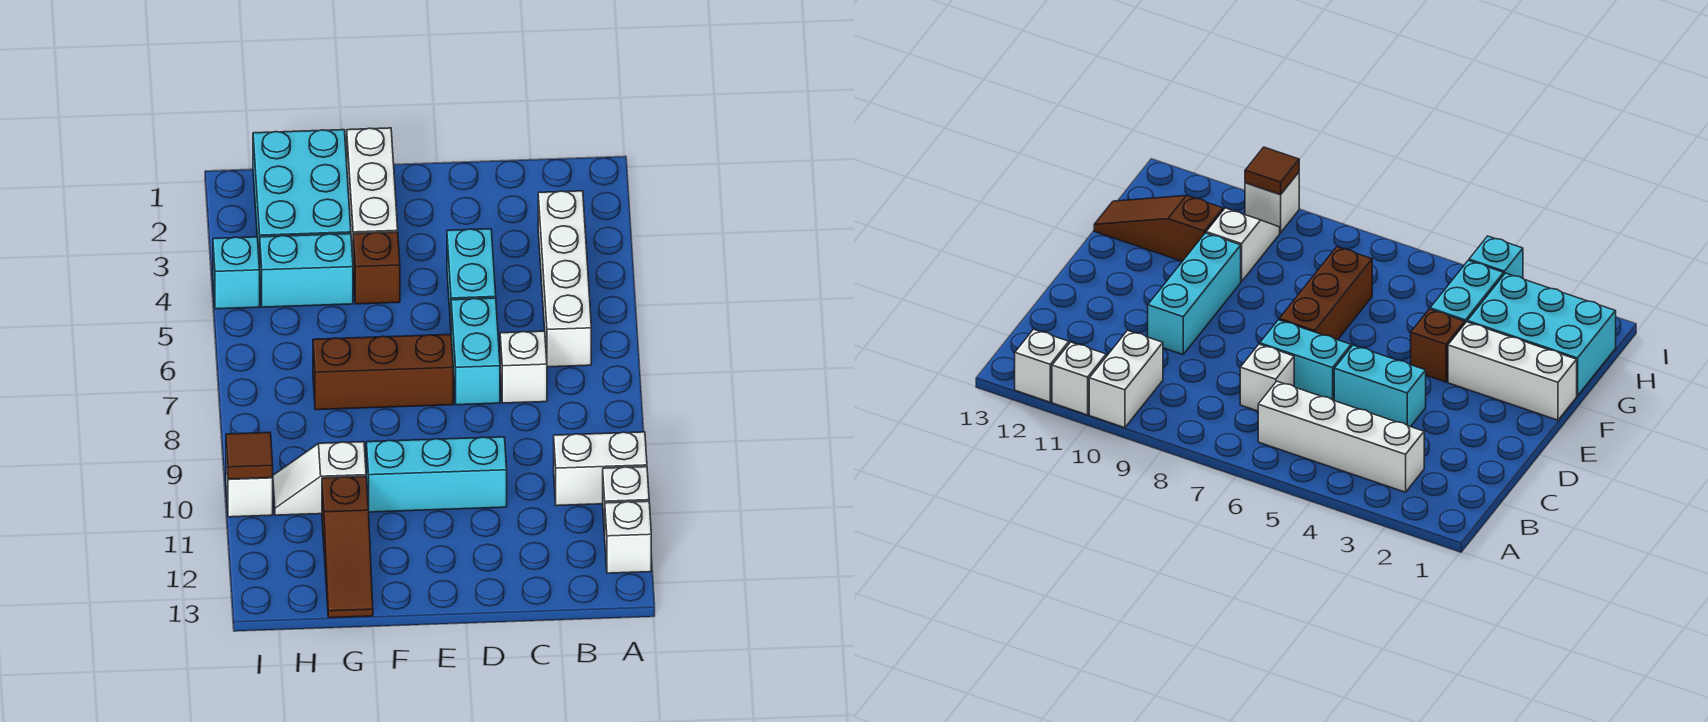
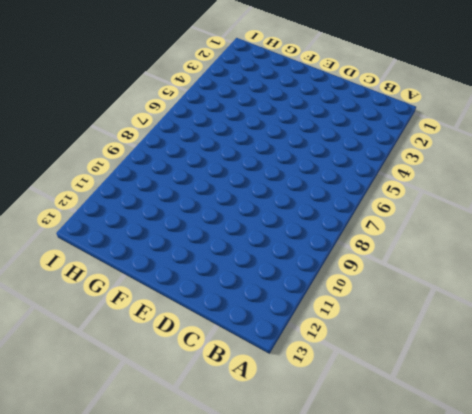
none -> white brick A10:B10 level 1
none -> white brick A11 level 1
none -> white brick A12 level 1

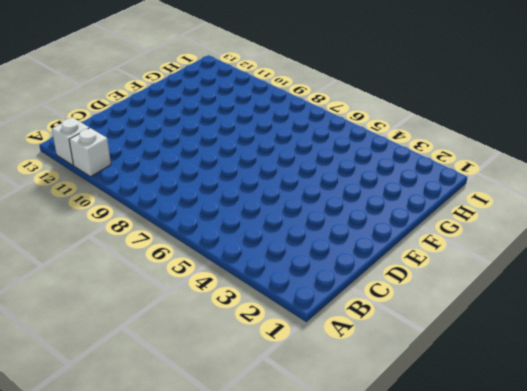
none -> white brick A10:B10 level 1
none -> white brick B3:B6 level 1
none -> white brick C7 level 1

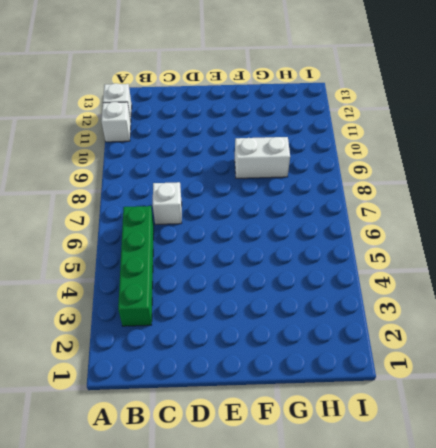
green brick B3:B6 level 1 -> white brick B3:B6 level 1
white brick F9:G9 level 1 -> white brick A10:B10 level 1
none -> cyan brick D4:D5 level 1
none -> cyan brick D6:D7 level 1
none -> cyan brick D10:F10 level 1

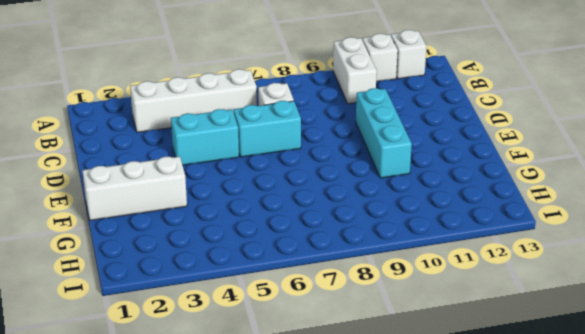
none -> brown brick E7:G7 level 1
none -> brown brick F4 level 1
none -> cyan brick G1:H3 level 1

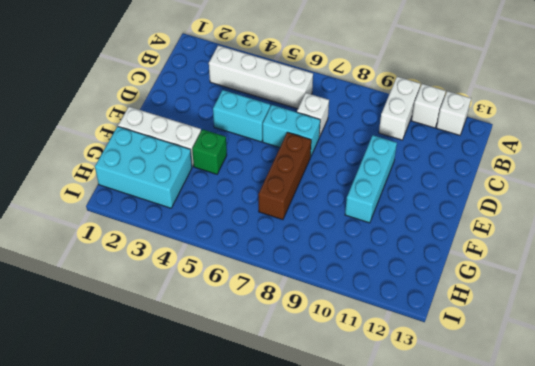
green brick F4 level 1 -> brown brick F4 level 1
none -> cyan brick G4:H4 level 1
none -> white slope G10:H10 level 1 top G
none -> brown slope G11:G13 level 1 top 11

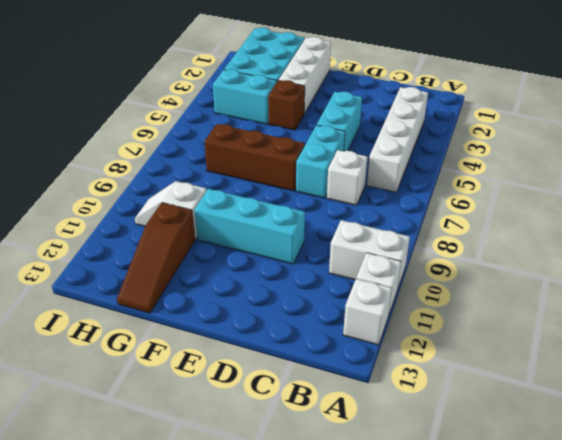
none -> cyan brick I4 level 1
none -> white brick I10 level 1
none -> brown tile I10 level 2

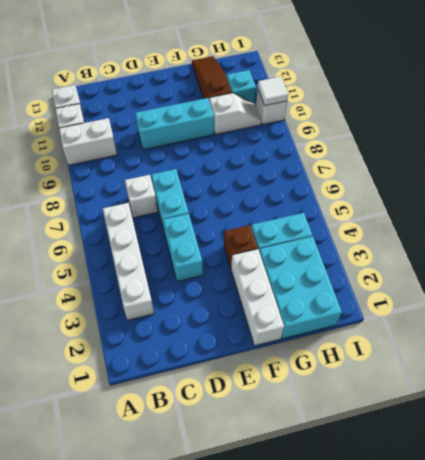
cyan brick H11 level 1 -> cyan brick I4 level 1
white tile I10 level 2 -> brown tile I10 level 2
none -> brown brick E7:G7 level 1

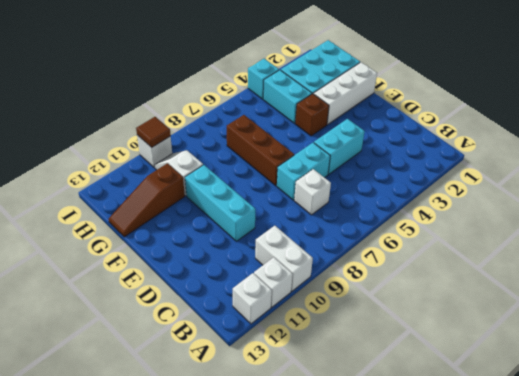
none -> white brick B3:B6 level 1

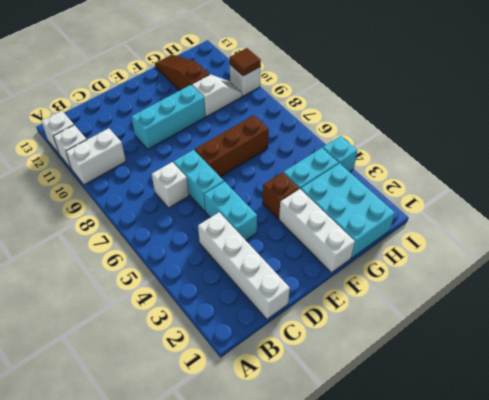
white brick C1:C4 level 1 -> white brick B3:B6 level 1

